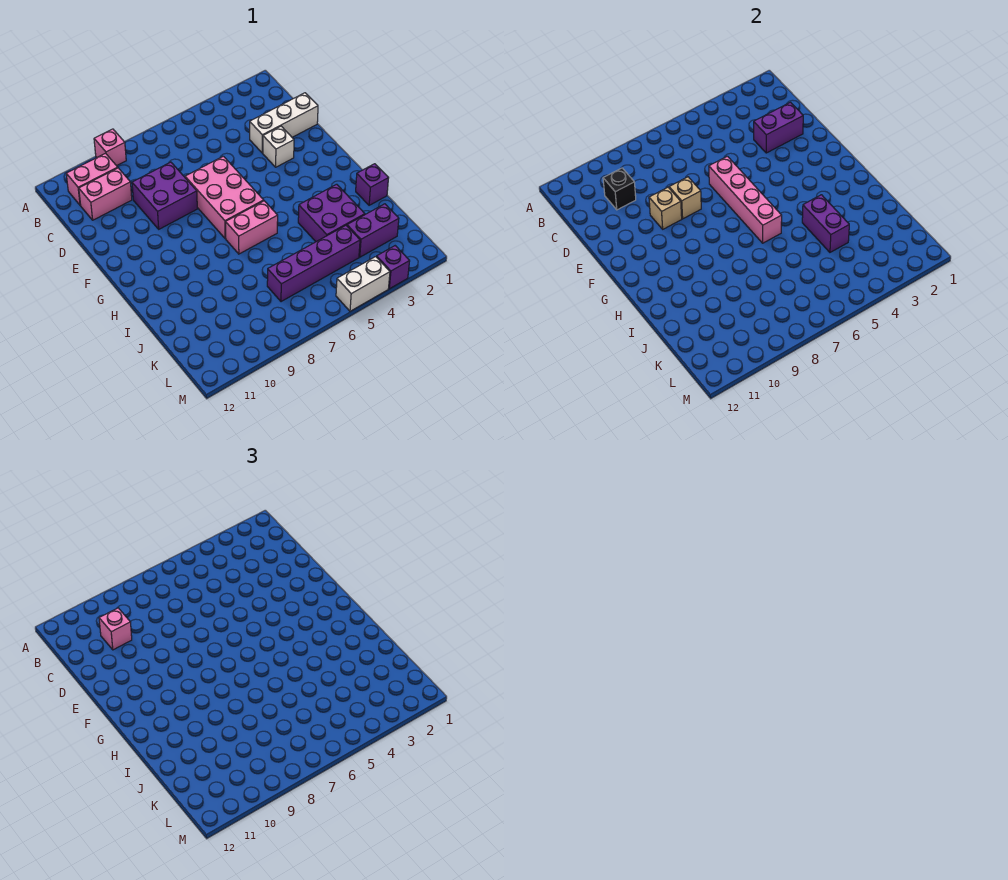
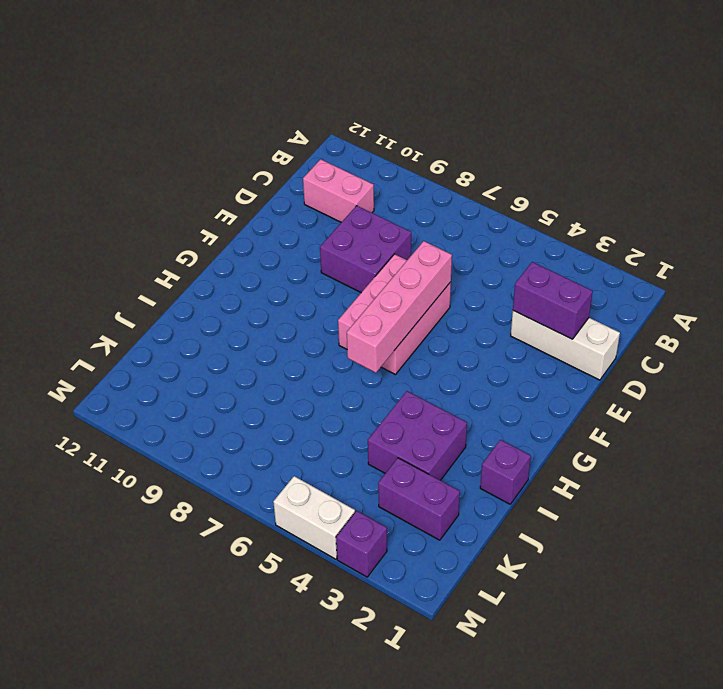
none -> pink brick A9 level 1
none -> pink brick B10:B11 level 1
none -> white brick E3 level 1

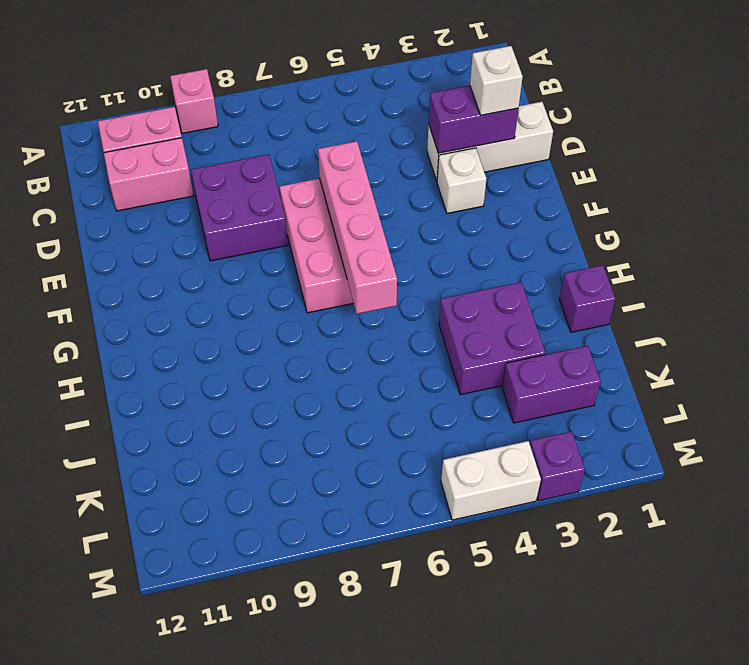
white brick D2 level 3 -> none
none -> pink brick H6:H7 level 1
none -> purple brick K4:K7 level 1
none -> black brick C10 level 2

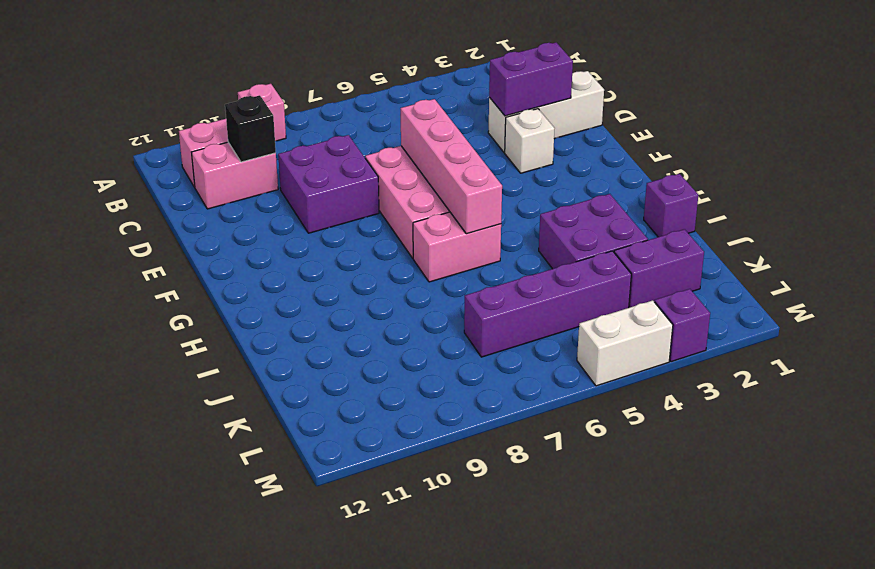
none -> tan brick E8 level 2
none -> tan brick E9 level 2
none -> purple brick I4:J4 level 2

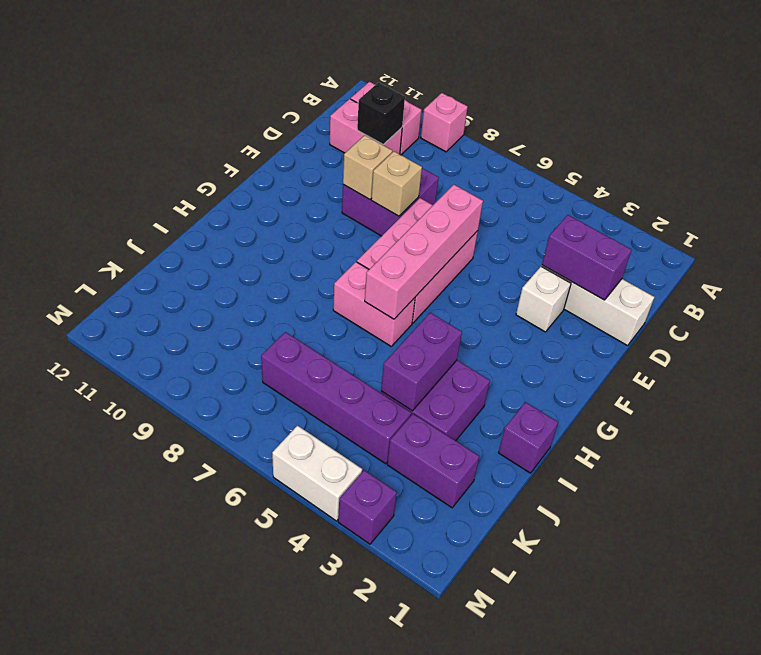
none -> pink brick C10 level 3

